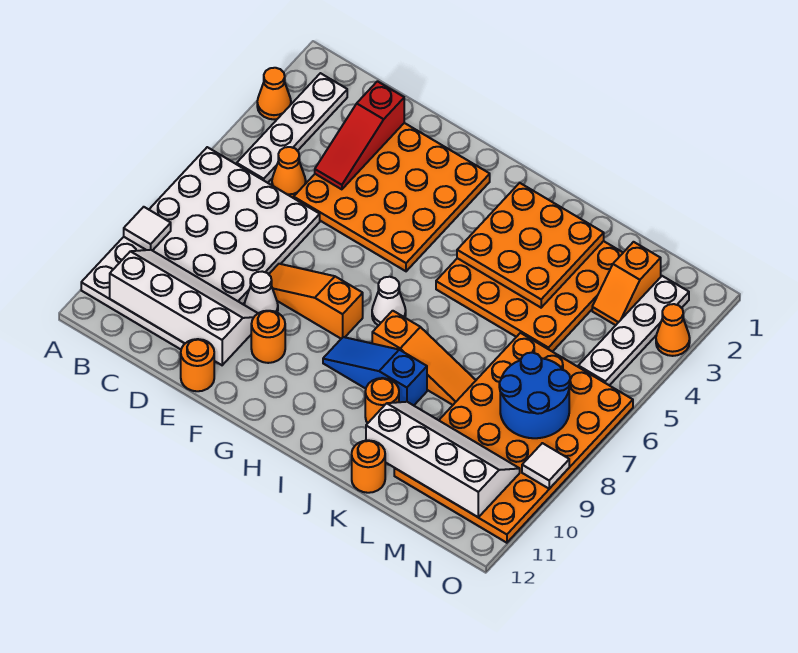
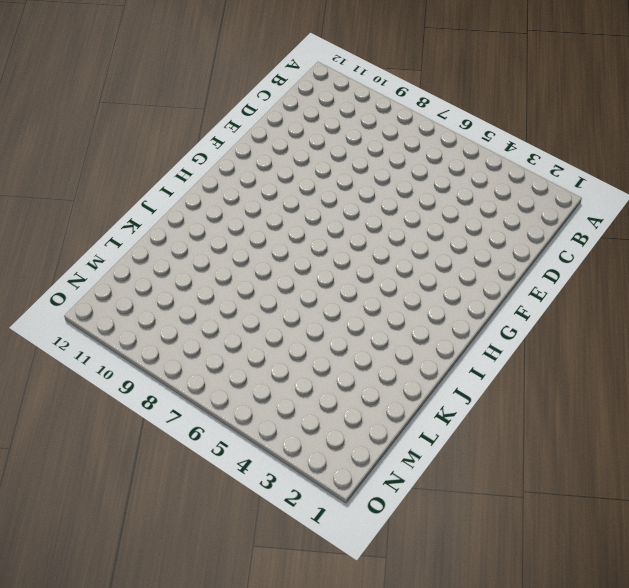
none -> orange cone A3 level 1
none -> white plate A6:D11 level 1
none -> white plate B2:B5 level 1

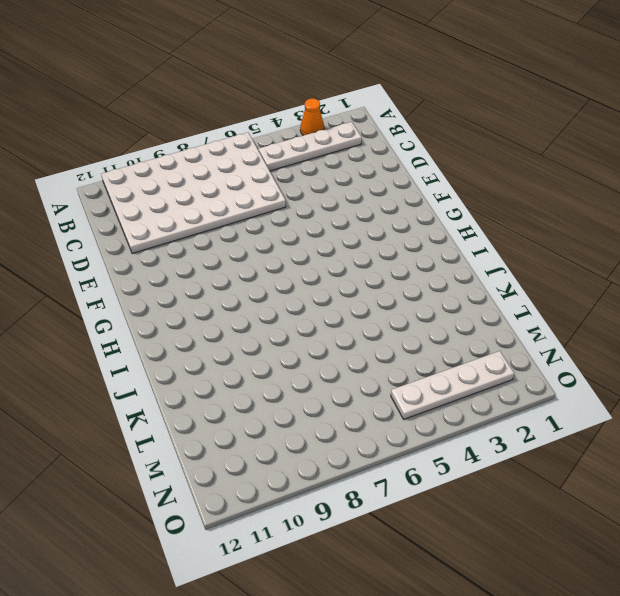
none -> orange cone C5 level 1
none -> orange plate D2:G5 level 1
none -> orange slope E8:G8 level 1 top G

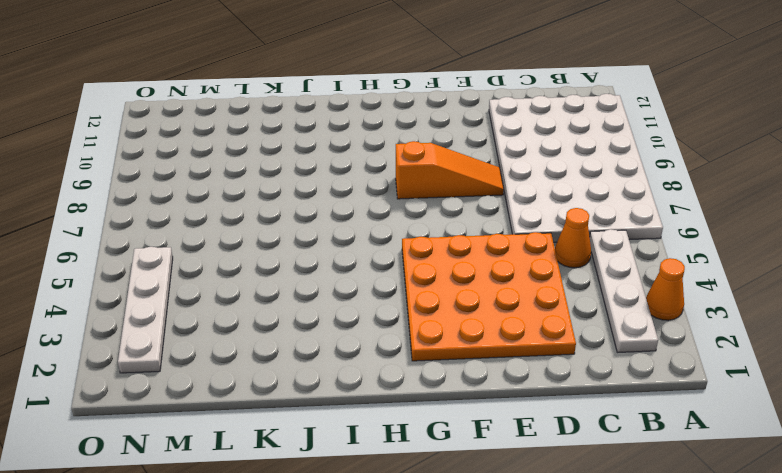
none -> white cone E9 level 1
none -> orange round brick E12 level 1
none -> orange round brick F10 level 1

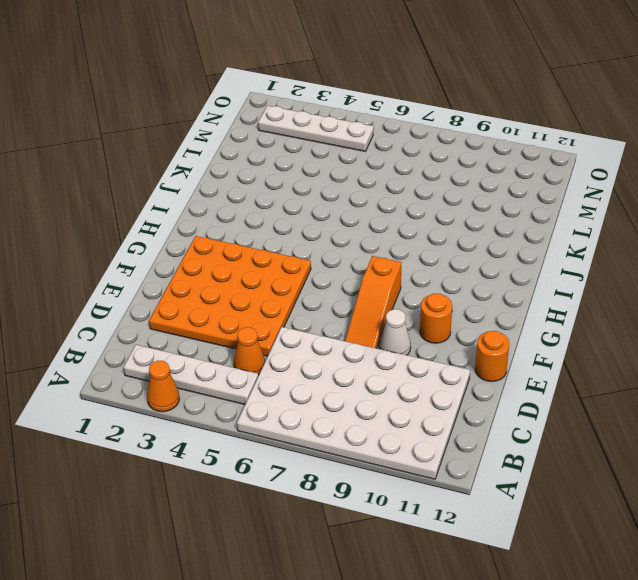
none -> white cone H7 level 1
none -> blue slope H9:J9 level 1 top J
none -> orange plate I2:L5 level 1

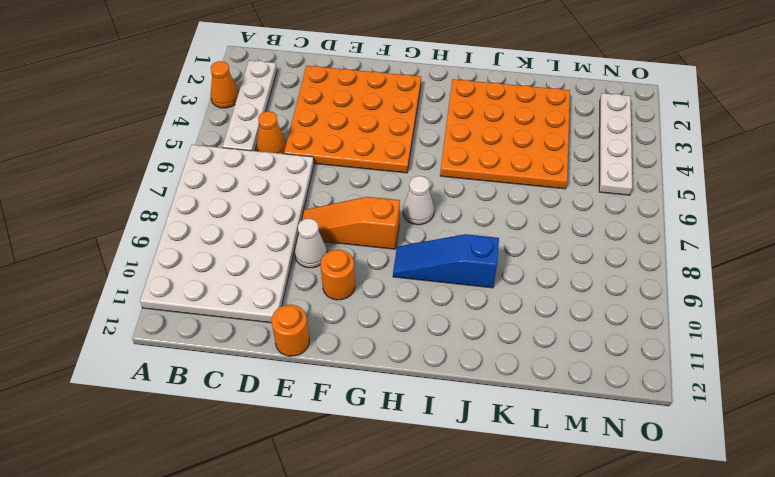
none -> orange slope I8:K8 level 1 top I
none -> orange round brick J10 level 1
none -> orange round brick K12 level 1

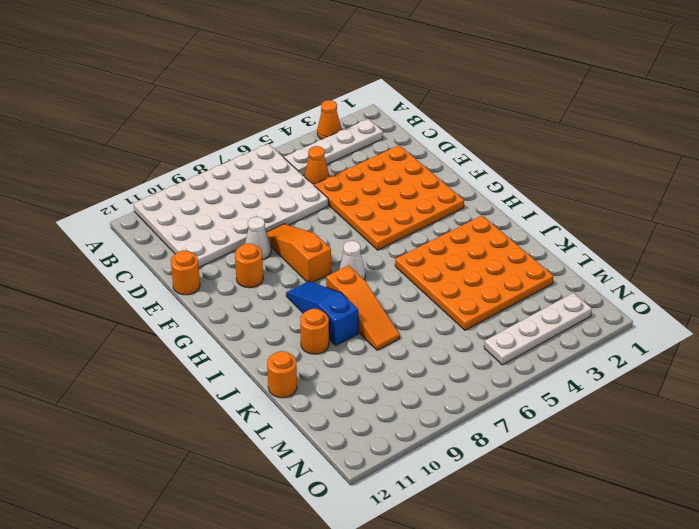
none -> orange plate L6:O11 level 1
none -> orange slope M2:M3 level 1 top 2
none -> orange cone O3 level 1

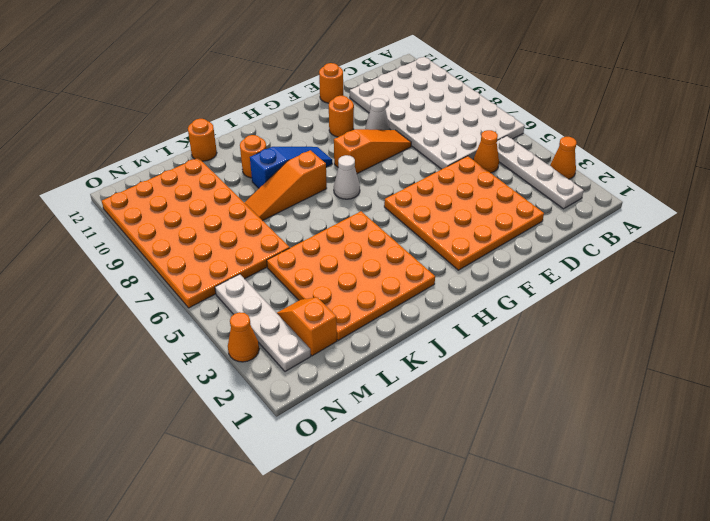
none -> white tile A9 level 2
none -> white slope B10:E11 level 2 top 11
none -> red slope D2:D4 level 2 top 2

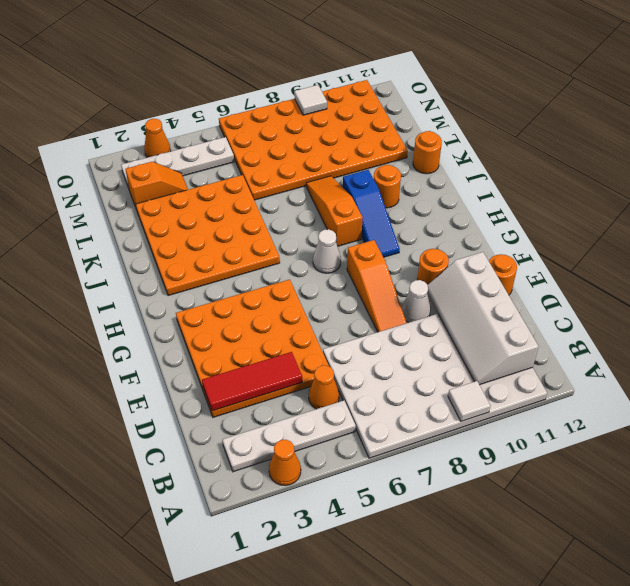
red tile D2:D4 level 2 -> red slope D2:D4 level 2 top 2
none -> orange plate I2:K4 level 2
none -> white slope K10:N11 level 2 top 11
none -> blue round brick M7:N8 level 2

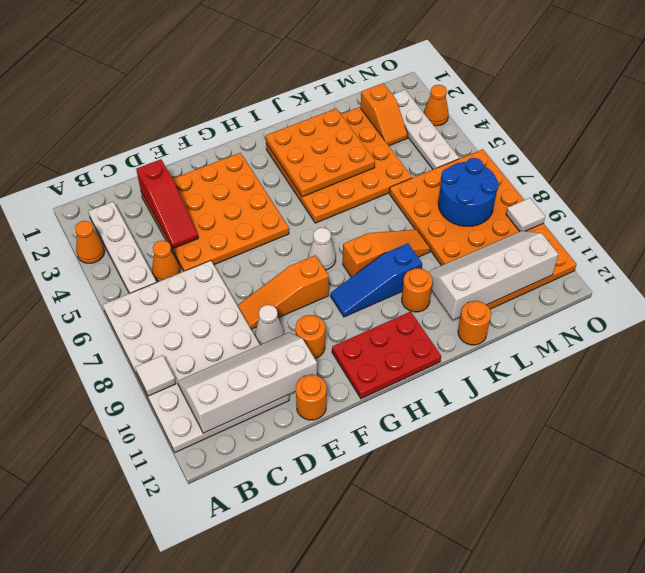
red plate G11:I12 level 1 -> none

